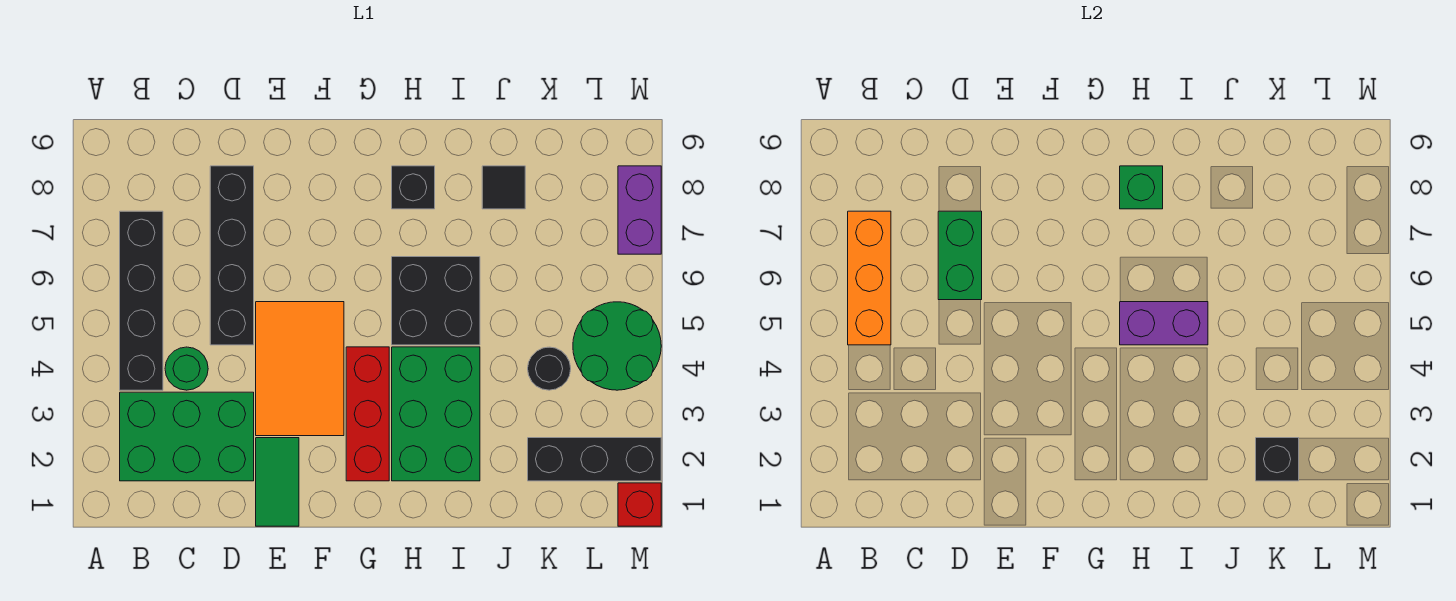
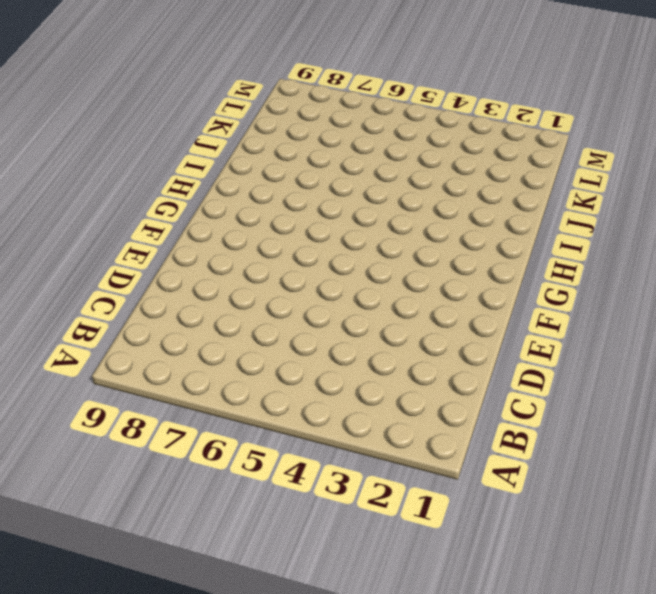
none -> green brick B2:D3 level 1
none -> black brick B4:B7 level 1
none -> green round brick C4 level 1

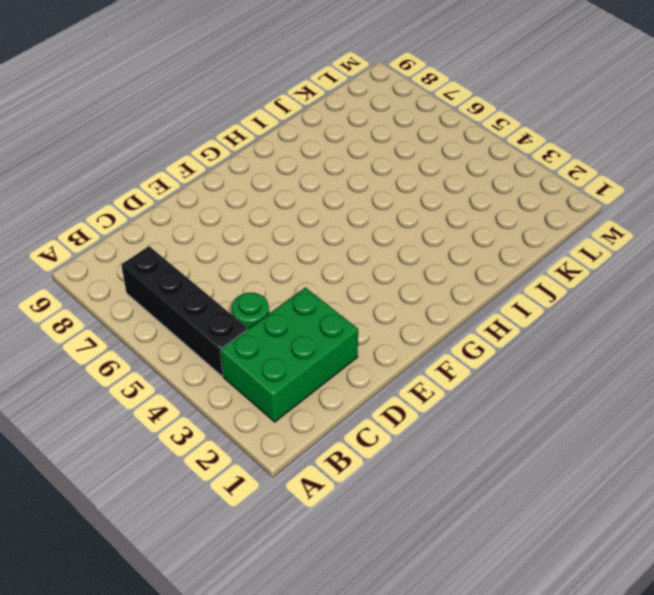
none -> black brick D5:D8 level 1
none -> green tile E1:E2 level 1
none -> orange tile E3:F5 level 1

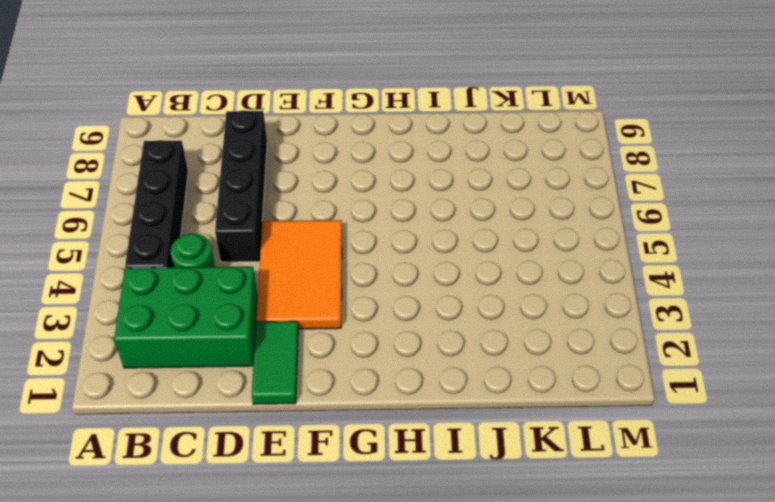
none -> red brick G2:G4 level 1
none -> green brick H2:I4 level 1
none -> black brick H5:I6 level 1

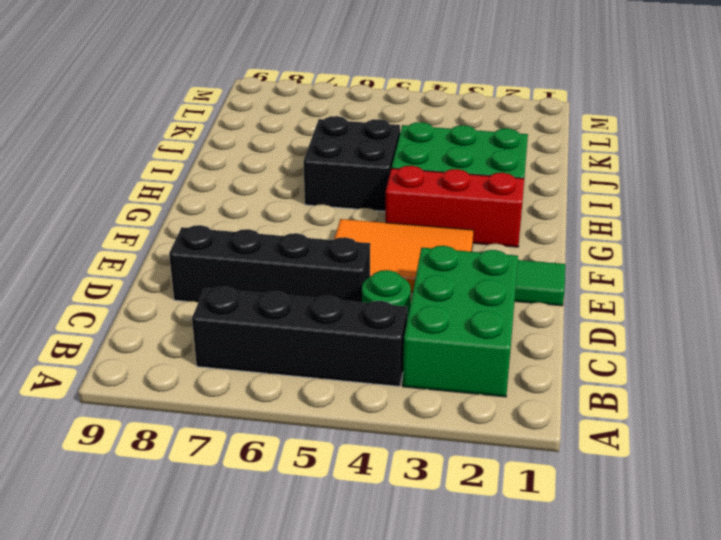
none -> black brick H8 level 1
none -> black tile J8 level 1
none -> black brick K2:M2 level 1

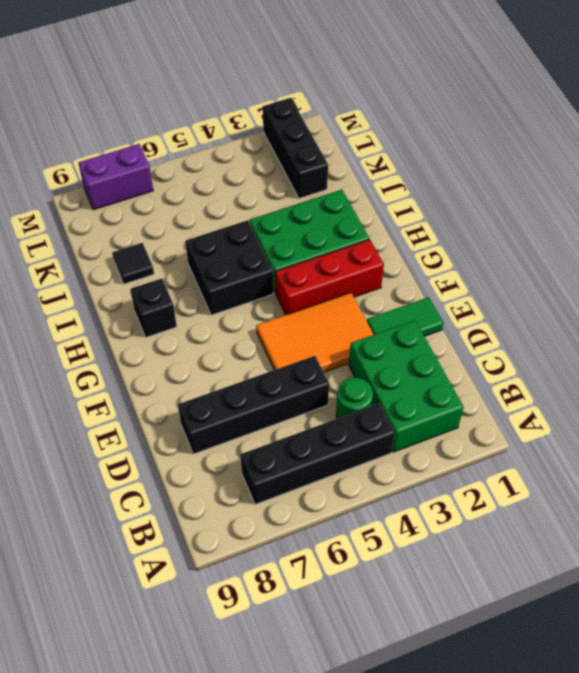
none -> black round brick K4 level 1
none -> green round brick L4:M5 level 1
none -> red brick M1 level 1

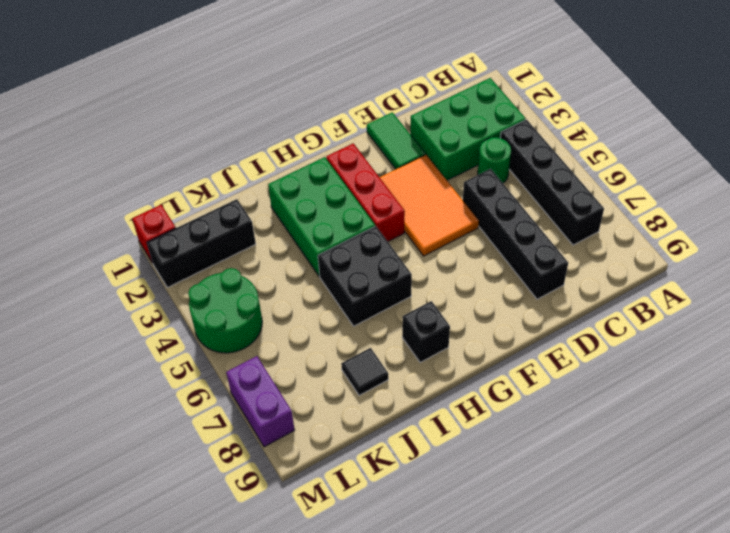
none -> black round brick K4 level 1
none -> orange brick B5:B7 level 2
none -> green brick D6:D7 level 2

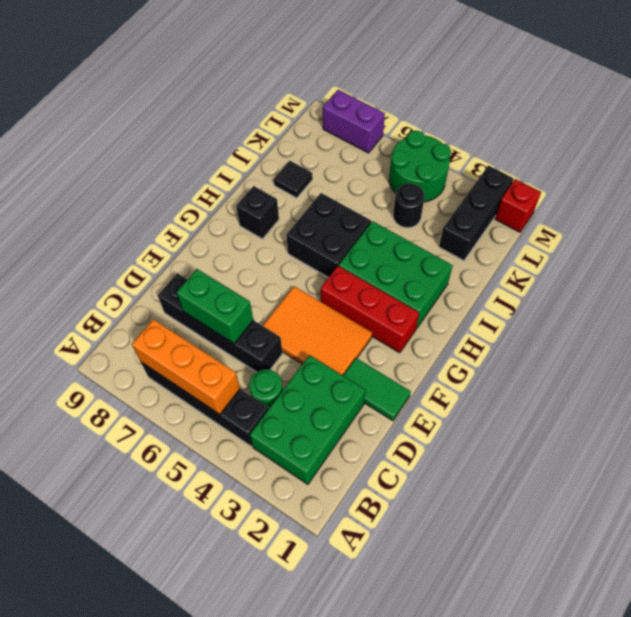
none -> purple brick H5:I5 level 2
none -> green brick H8 level 2
none -> black brick K2 level 2

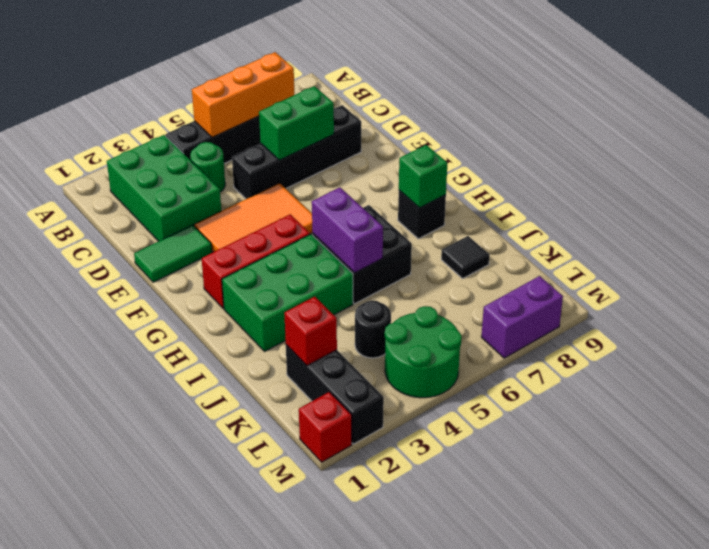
red brick K2 level 2 -> black brick K2 level 2

